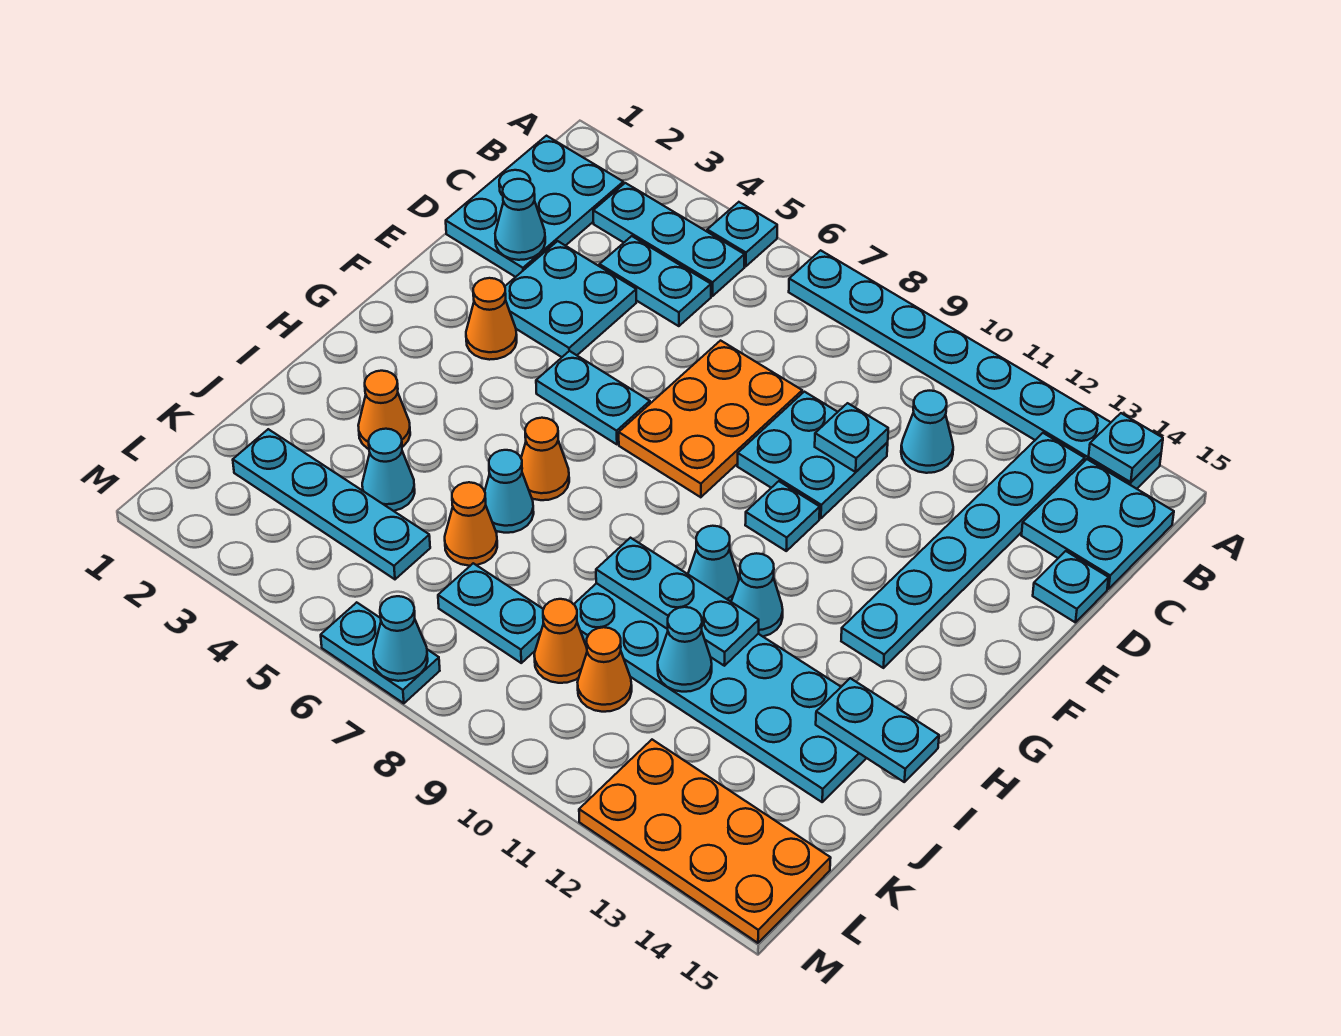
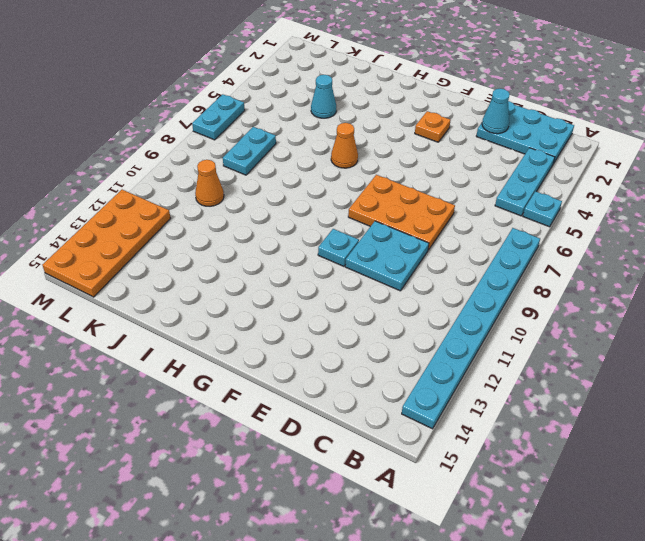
orange plate F3 level 1 -> orange cone F3 level 1
none -> cyan plate B13:G13 level 1
none -> cyan plate B14:C15 level 1
none -> cyan plate C4:C5 level 1
none -> cyan cone C11 level 1

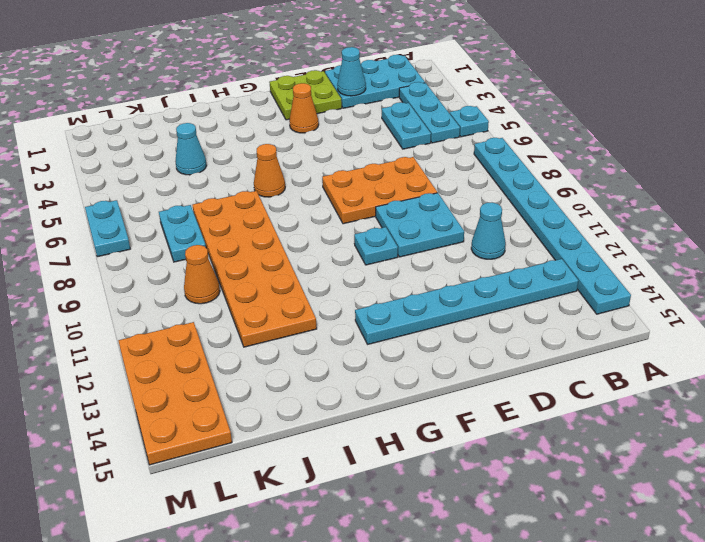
lime plate E1:F2 level 1 -> none
orange plate I7:J12 level 1 -> cyan plate I9:J14 level 1
none -> cyan plate B14:C15 level 1
none -> cyan plate D3:E4 level 1
none -> cyan plate D15 level 1
none -> cyan plate F5:F6 level 1

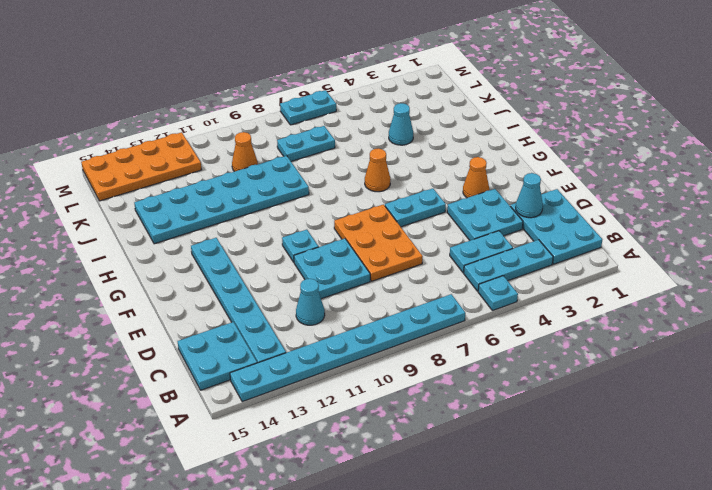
none -> cyan plate D15 level 1
none -> cyan cone H10 level 1
none -> cyan cone H11 level 1
none -> orange cone I3 level 1

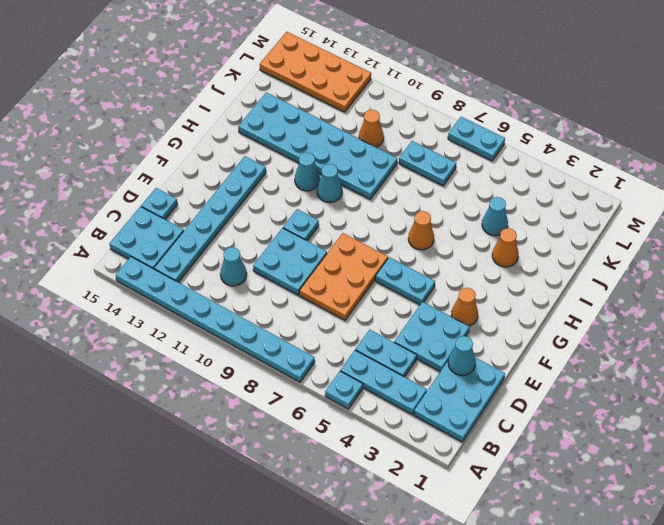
none -> cyan cone I6 level 1
none -> orange cone J6 level 1
none -> cyan plate K2:K5 level 1
none -> orange cone K9 level 1

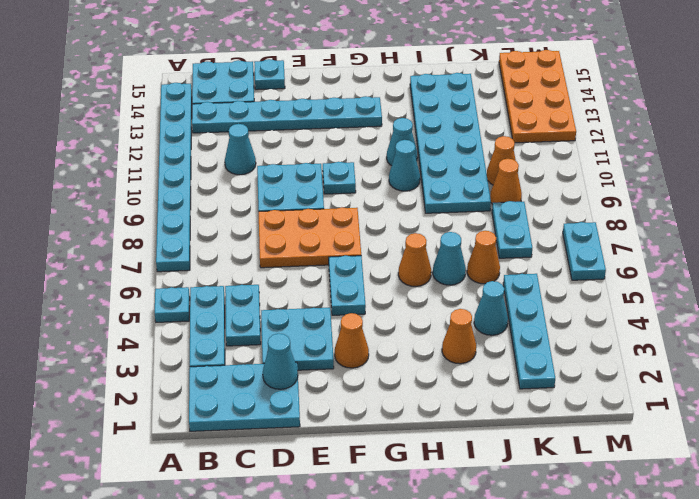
none -> cyan plate A14 level 2
none -> cyan plate D10 level 2
none -> cyan plate I9:I11 level 2
none -> cyan plate I14:I15 level 2

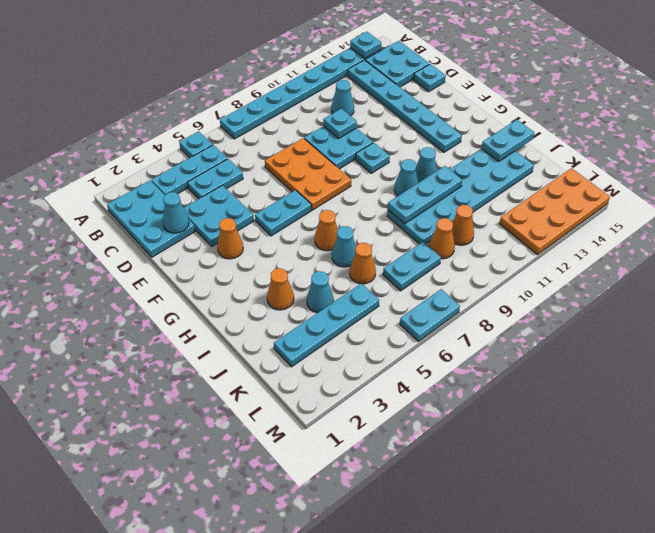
none -> cyan cone J11 level 2
none -> cyan cone M7 level 2

